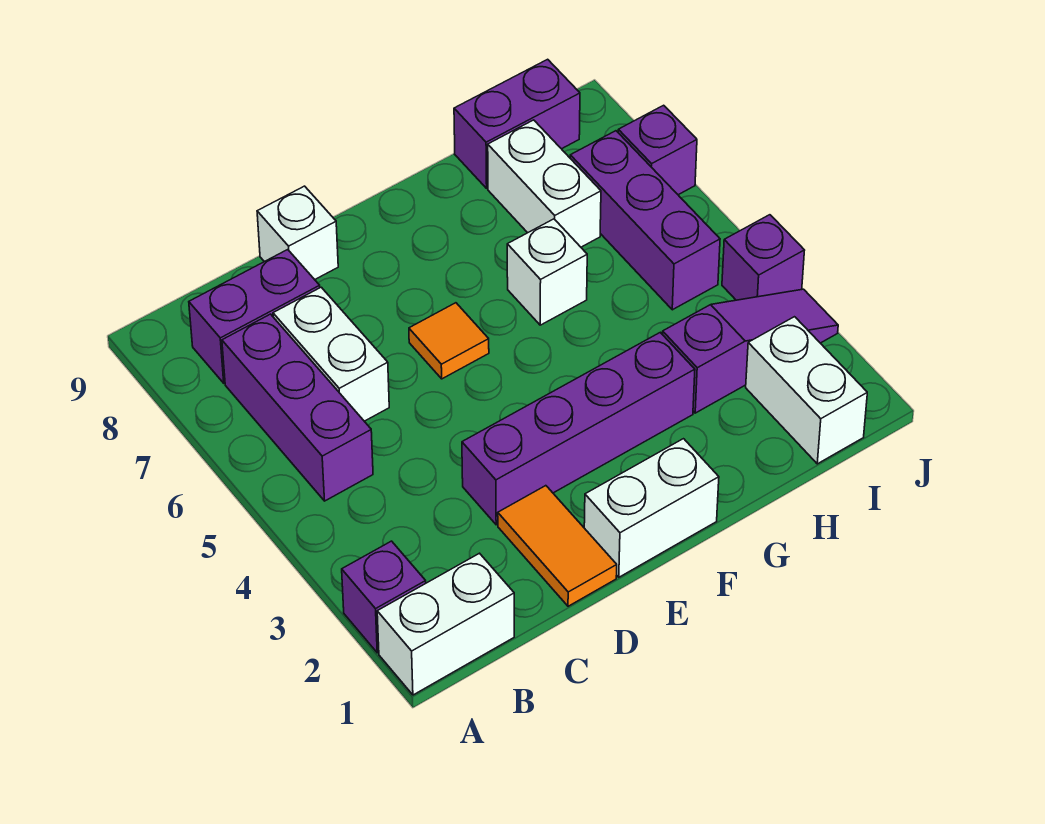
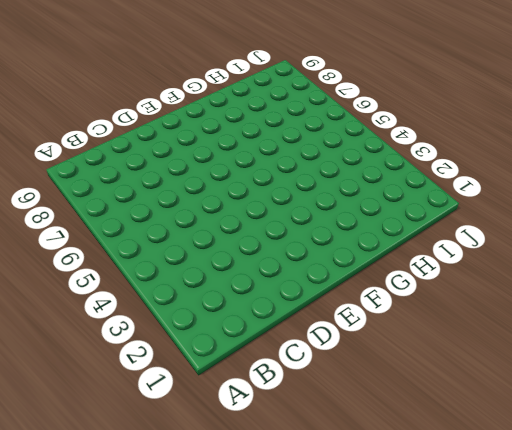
none -> white brick A1:B1 level 1
none -> purple brick A2 level 1
none -> purple brick B5:B7 level 1

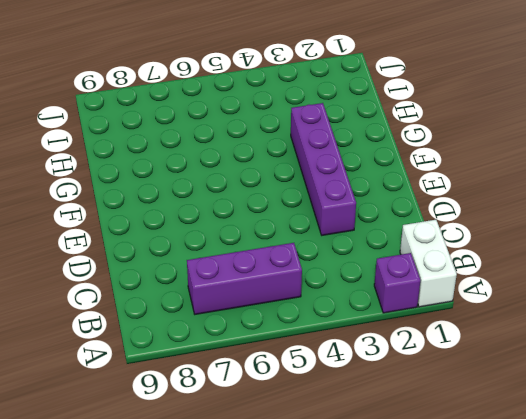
none -> purple brick B8:C8 level 1
none -> white brick C6:C7 level 1
none -> orange tile D1:D2 level 1

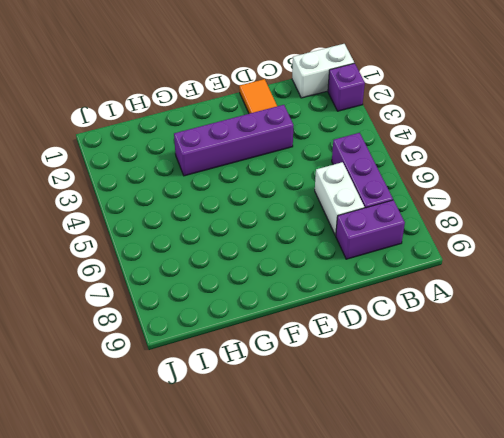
none -> white brick D9 level 1
none -> white brick E1:F1 level 1
none -> orange tile E6 level 1

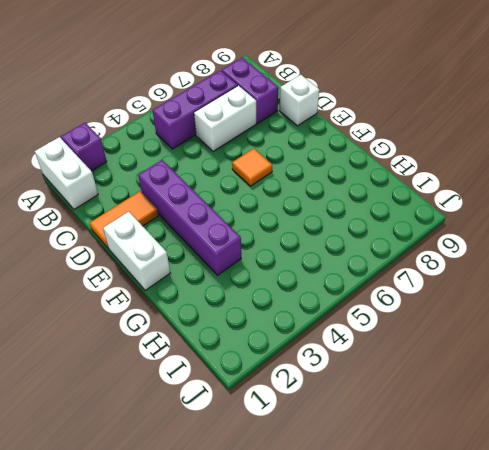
none -> white brick G6 level 1
none -> purple slope H3:J3 level 1 top H
none -> white brick H7:H8 level 1

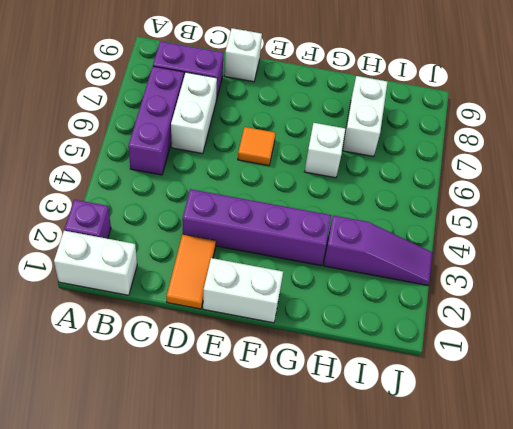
none -> purple brick H9:I9 level 1
none -> white brick I1:I2 level 1
none -> purple brick I5:I7 level 1

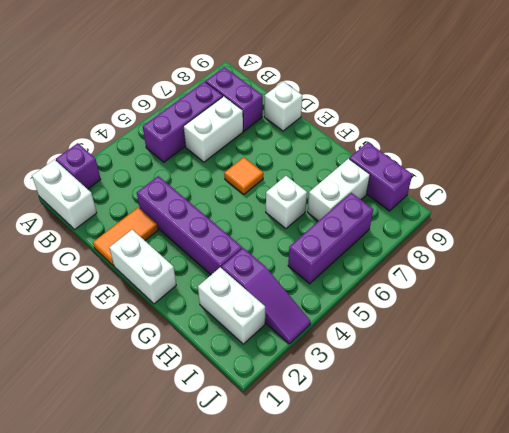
white brick H2:I2 level 1 -> white brick I1:I2 level 1
none -> purple brick J4 level 1
none -> purple brick J7 level 1

